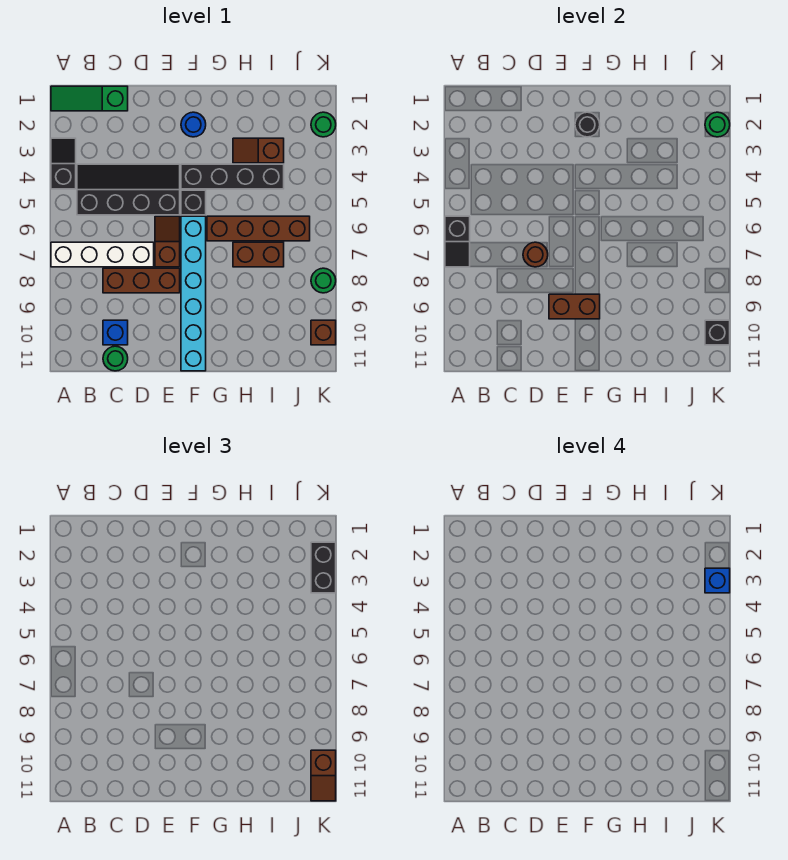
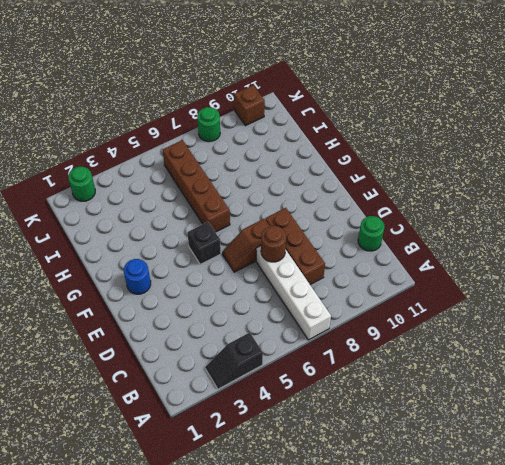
none -> green slope A1:C1 level 1 top C
none -> black slope B4:E5 level 1 top 5
none -> blue brick C10 level 1

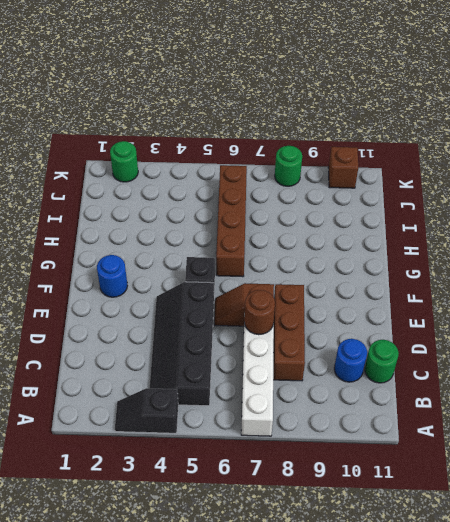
blue round brick C10 level 1 -> blue brick C10 level 1
none -> green slope A1:C1 level 1 top C
none -> black brick F4:I4 level 1
none -> cyan brick F6:F11 level 1

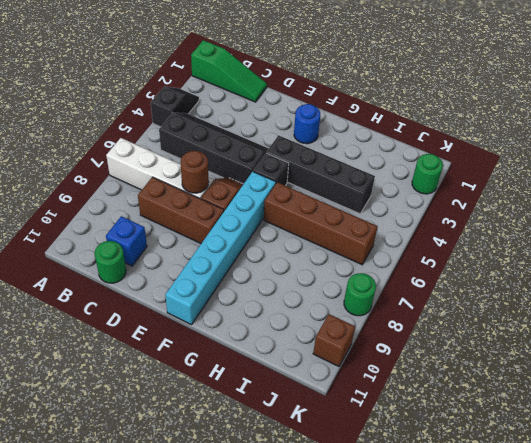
green slope A1:C1 level 1 top A -> green slope A1:C1 level 1 top C
none -> brown slope H3:I3 level 1 top I
none -> brown brick H7:I7 level 1
none -> black slope A6:A7 level 2 top 6

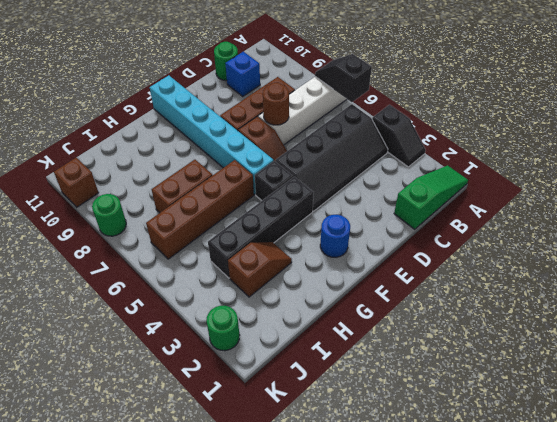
none -> brown brick E9:F9 level 2
none -> black round brick F2 level 2
none -> green round brick K2 level 2

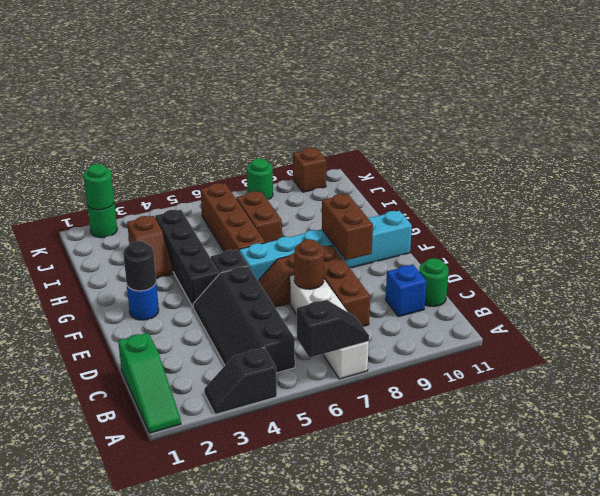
none -> black brick K10 level 2
none -> black brick K2:K3 level 3
none -> brown slope K10:K11 level 3 top 10

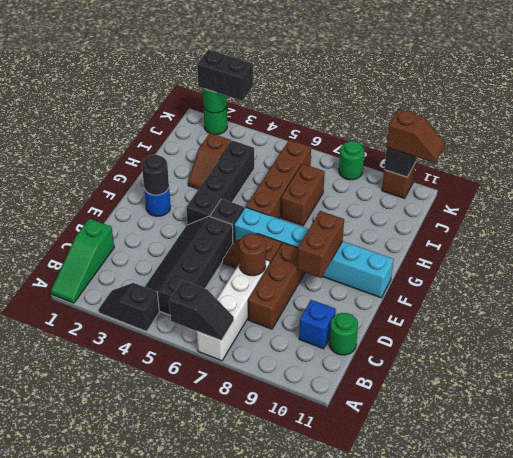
none -> blue brick K3 level 4

